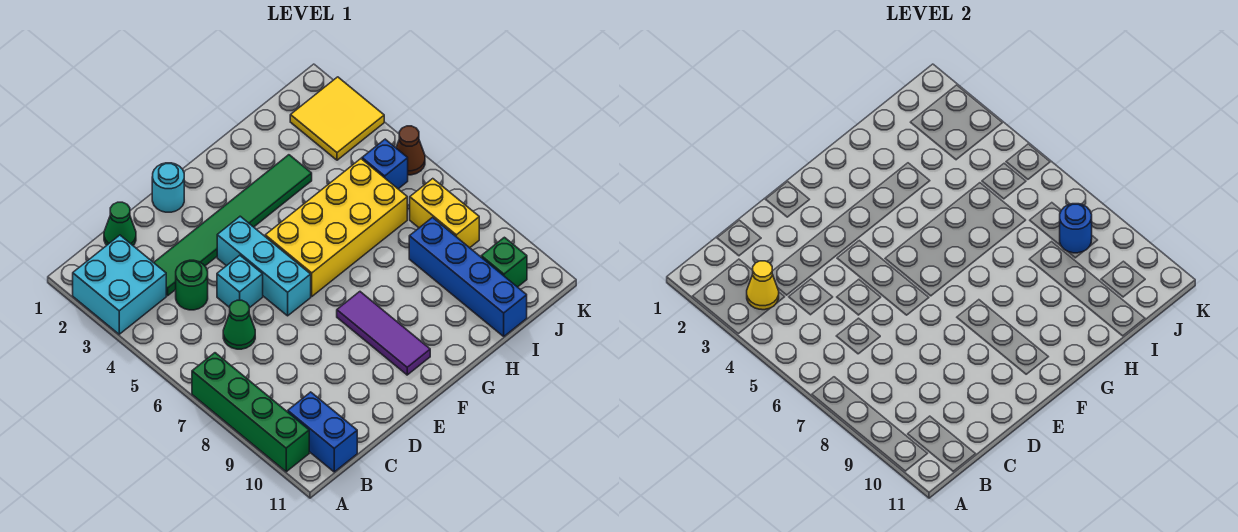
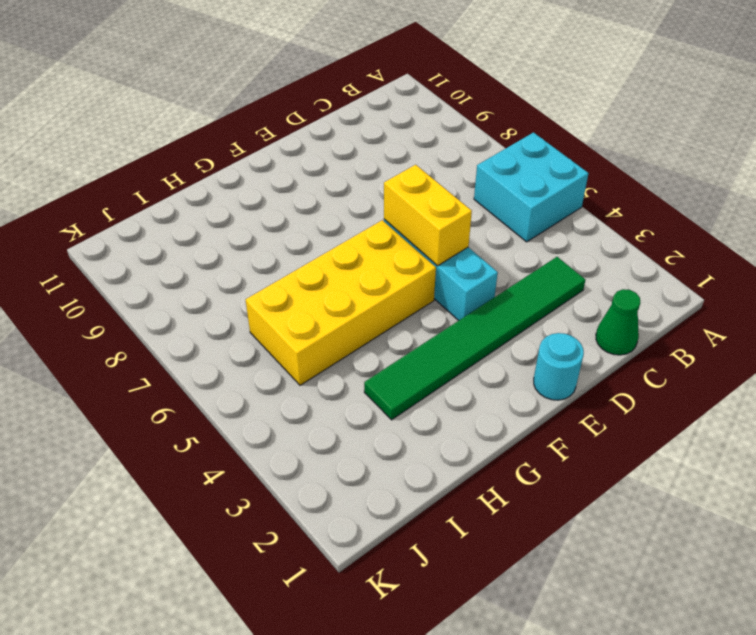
cyan brick A5:B6 level 1 -> cyan brick A2:B3 level 1
yellow brick E5:E6 level 2 -> yellow brick J7:J8 level 1
none -> green brick A7:A10 level 1
none -> blue brick B10:B11 level 1
none -> green round brick C4 level 1

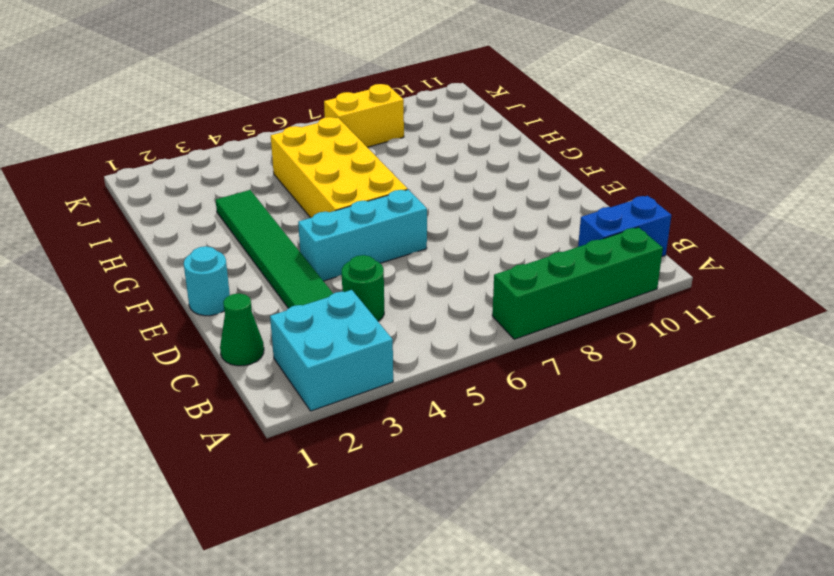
none -> green cone C6 level 1
none -> cyan brick D5 level 1
none -> purple tile F8:F10 level 1

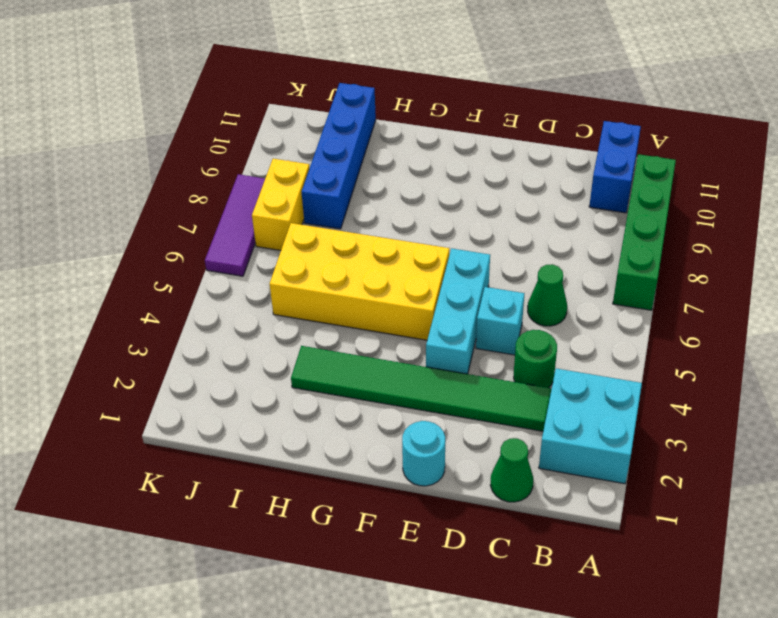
purple tile K6:K8 level 1 -> purple tile F8:F10 level 1
none -> yellow tile J2:K3 level 1
none -> blue brick J5 level 1
none -> green brick J10 level 1

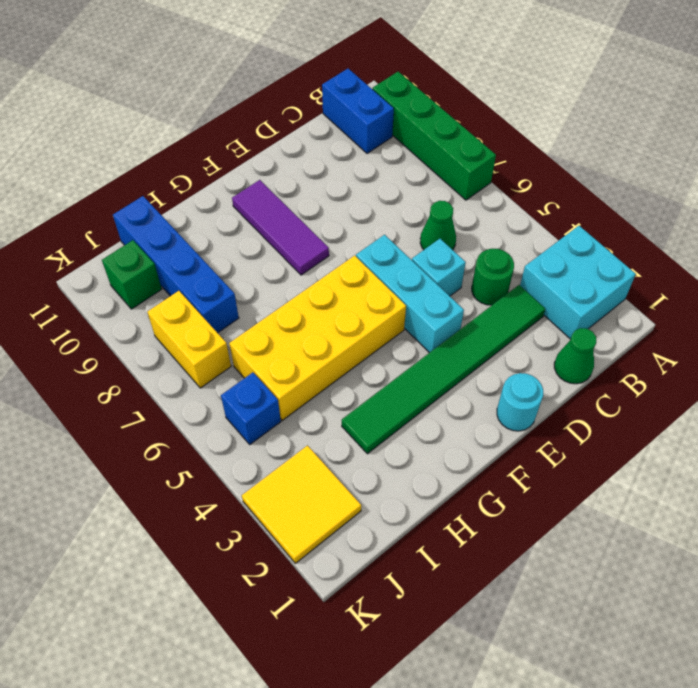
none -> brown cone K5 level 1
none -> yellow cone B3 level 2
none -> blue round brick J8 level 2

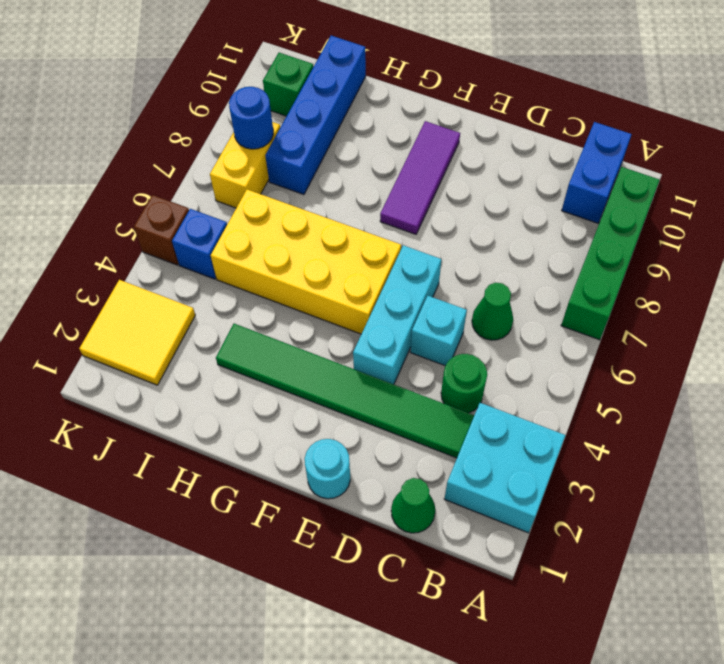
brown brick K5 level 1 -> brown cone K5 level 1
none -> yellow cone B3 level 2

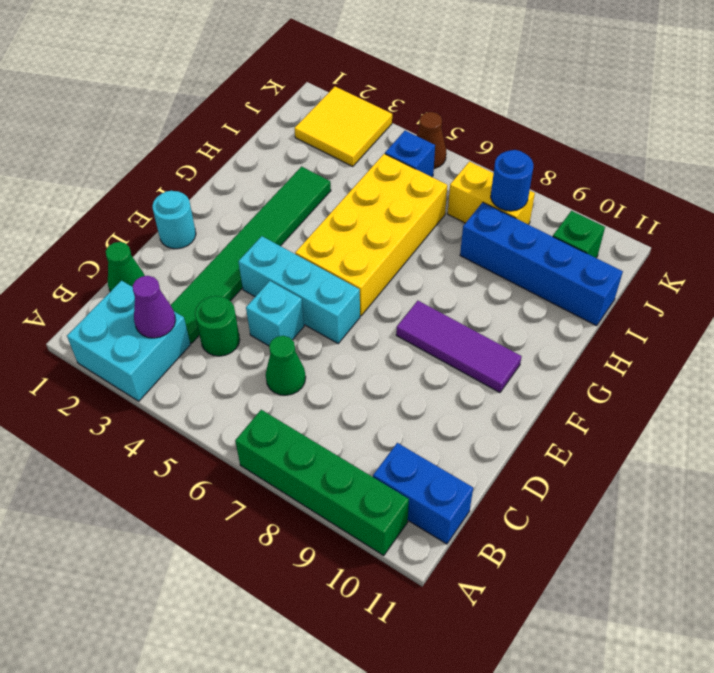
purple cone B3 level 2 -> yellow cone B3 level 2

